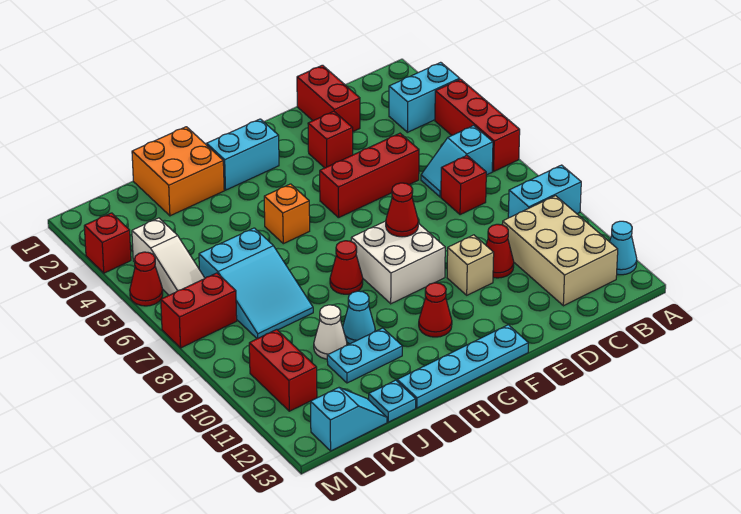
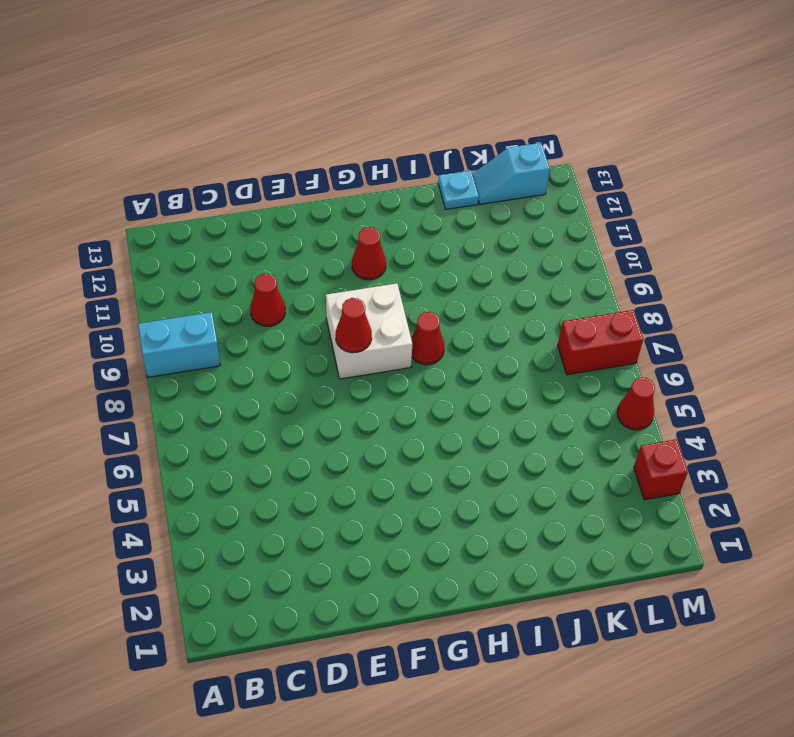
none -> cyan brick A3:B3 level 1
none -> red brick A4:A6 level 1
none -> cyan cone A12 level 1
none -> cyan slope B6:C6 level 1 top B

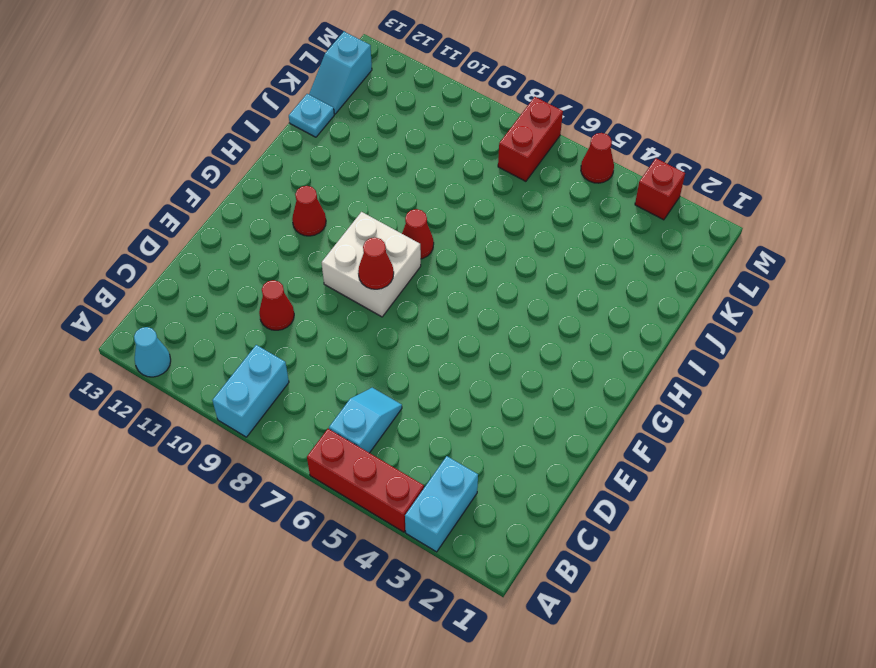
none -> tan brick B10:C12 level 1
none -> red brick C7 level 1
none -> red brick D1:D2 level 1
none -> red brick D5:F5 level 1

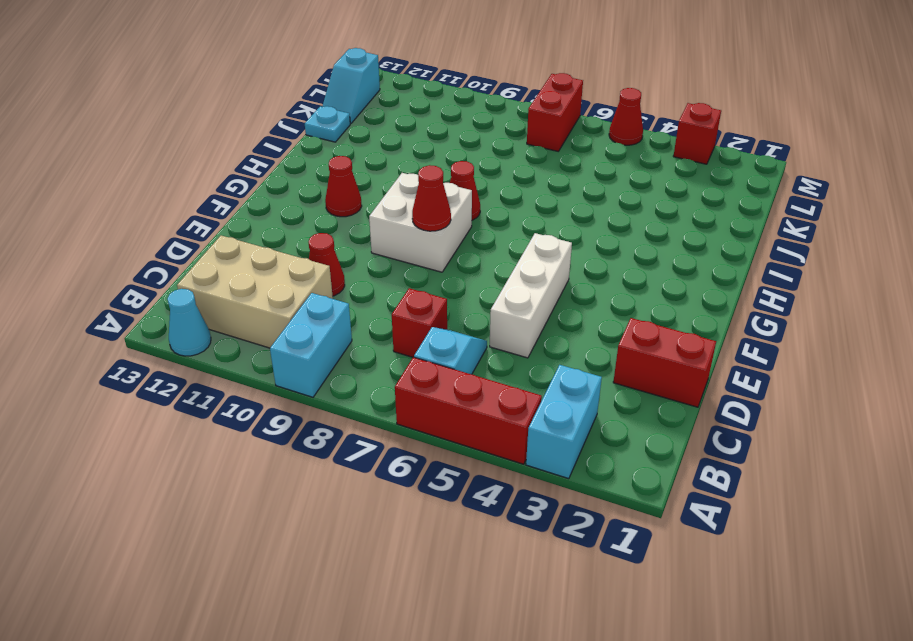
white brick D5:F5 level 1 -> red brick D5:F5 level 1
none -> red brick E3 level 1
none -> tan brick E10 level 1
none -> cyan plate F13:I13 level 1
none -> cyan brick G2:H2 level 1

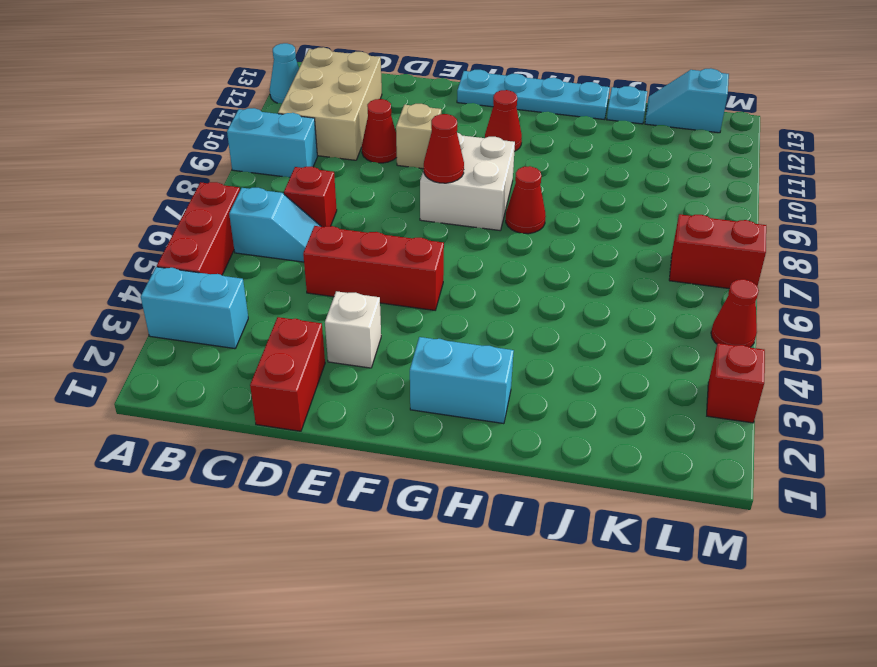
white brick E3 level 1 -> red brick E3 level 1
none -> orange brick H5 level 1
none -> orange brick I1:J2 level 1
none -> cyan cone I10 level 1
none -> cyan plate I11:J11 level 1

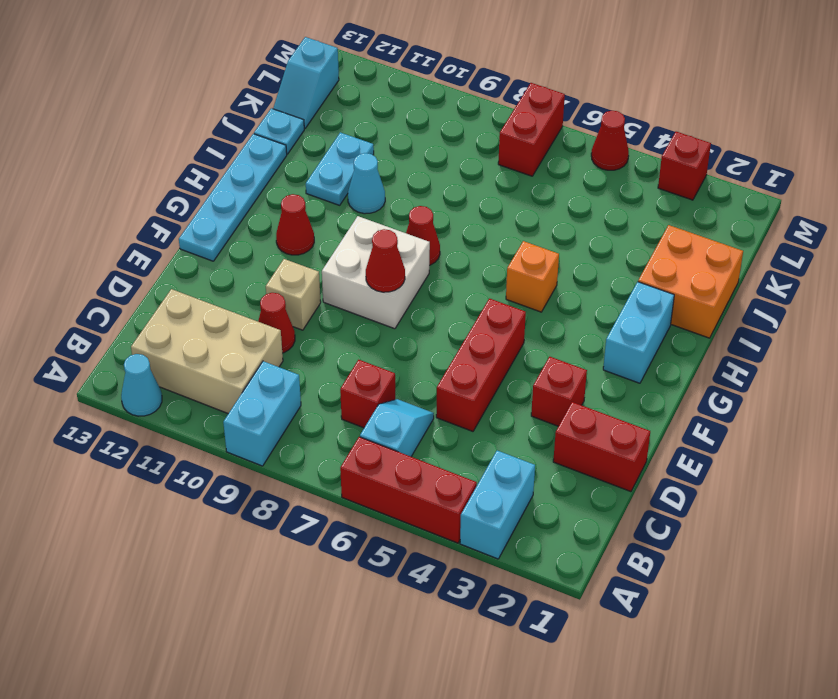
none -> cyan slope J6:K8 level 1 top 6
none -> white cone J10 level 1
none -> white slope L4:L6 level 1 top 4
none -> red brick L10:L11 level 1

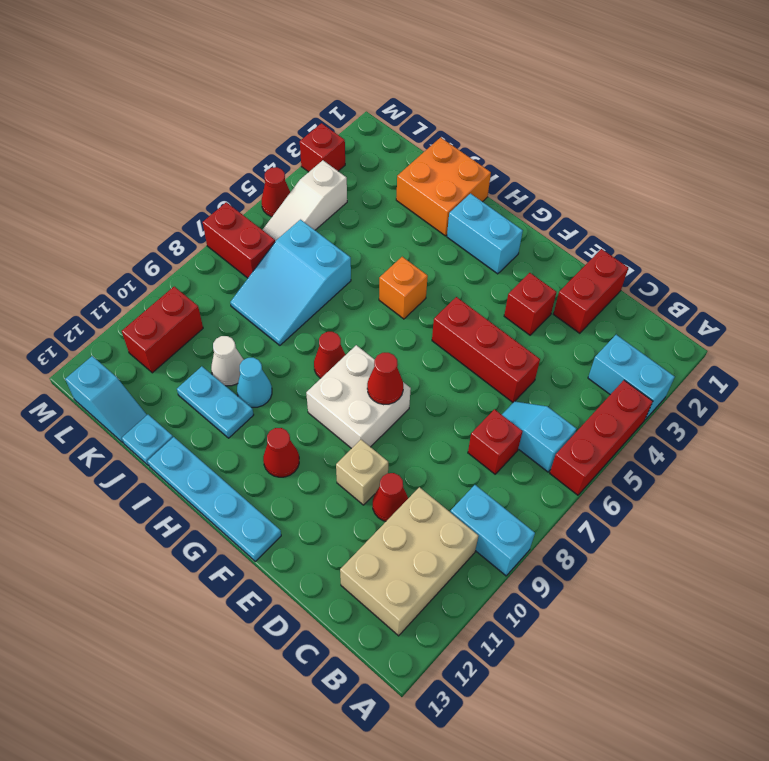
none -> cyan cone A12 level 1

